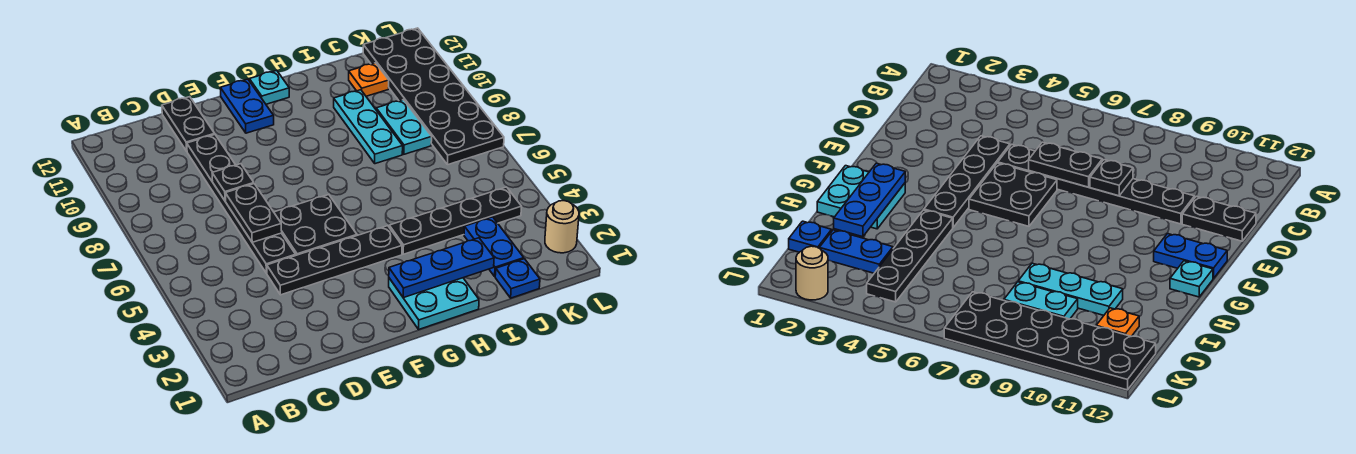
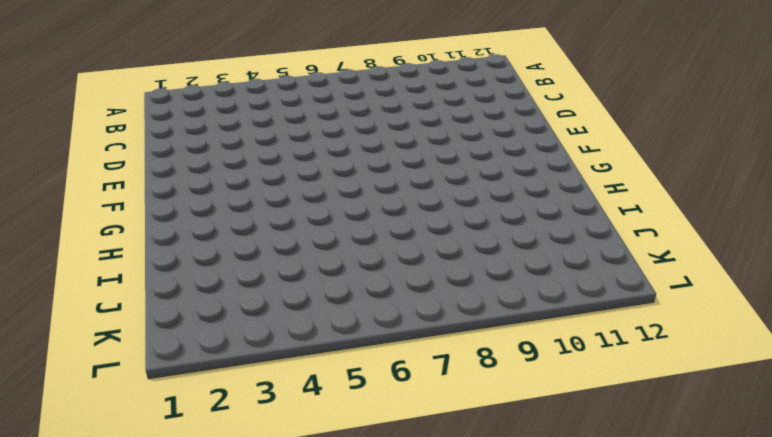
none -> black plate D4:G4 level 1
none -> black plate D5:D10 level 1
none -> black plate D11:D12 level 1

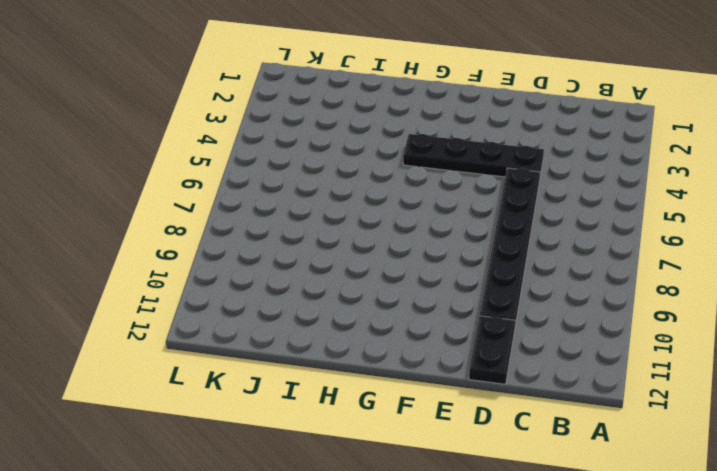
none -> black plate E5:F6 level 1
none -> blue plate F11:F12 level 1
none -> cyan plate G1:H2 level 1

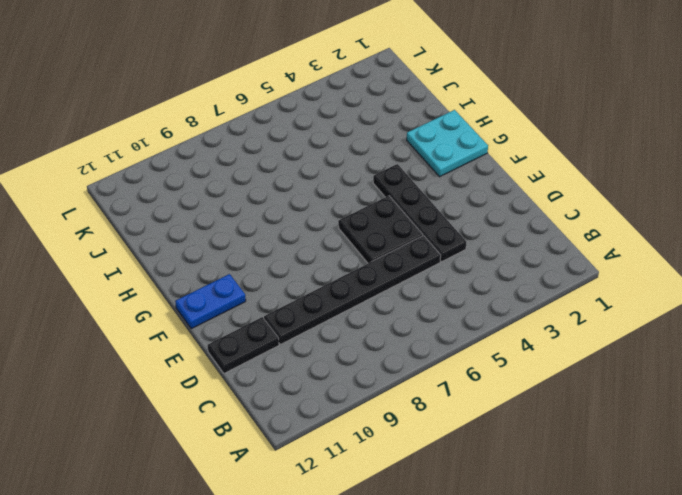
none -> cyan plate G12 level 1
none -> black plate H4:K4 level 1
none -> cyan plate I8:I10 level 1

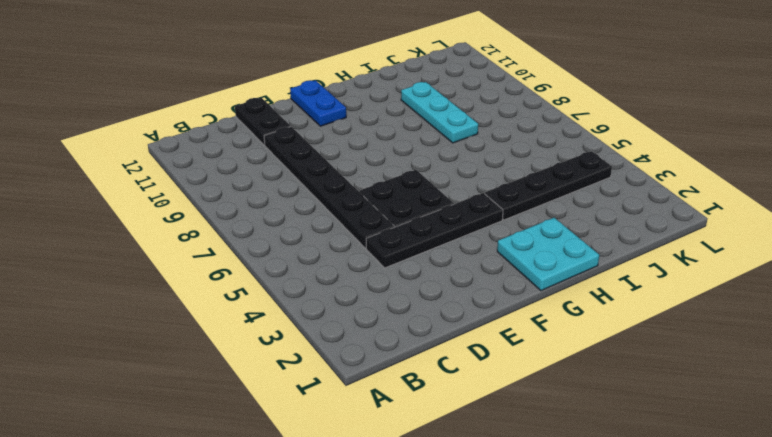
none -> cyan plate G12 level 1
none -> blue plate J1 level 1
none -> blue plate J2:J3 level 1

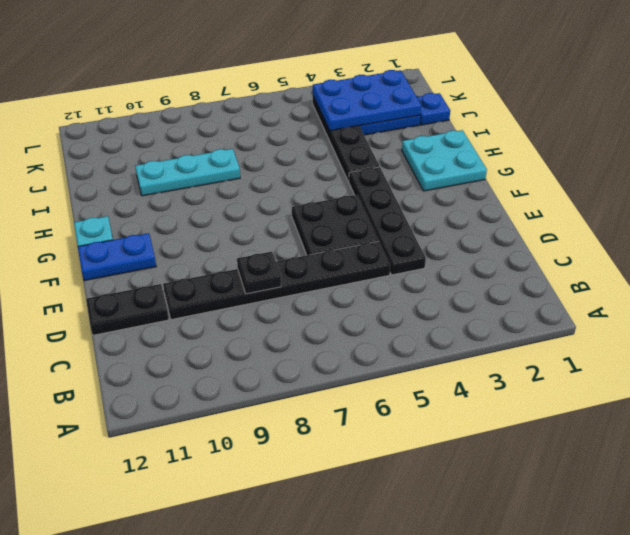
blue plate J2:K4 level 2 -> none
none -> cyan plate J8:J9 level 1
none -> orange plate J11 level 1
none -> black plate K7:L12 level 1

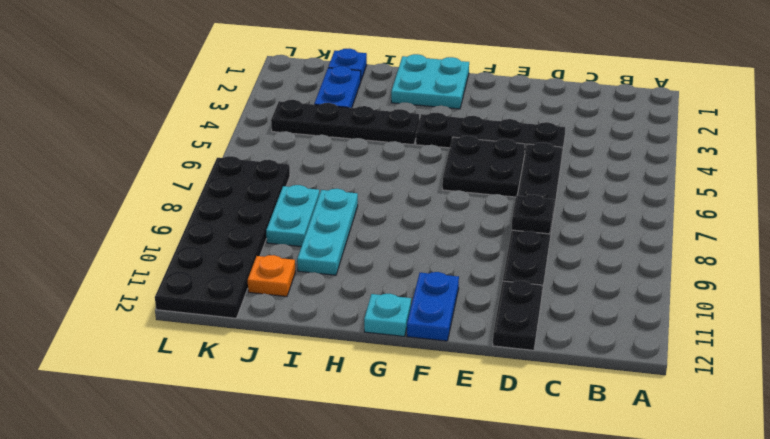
none -> tan round brick L2 level 1
none -> black plate D6:D7 level 2
none -> blue plate G2:I2 level 2

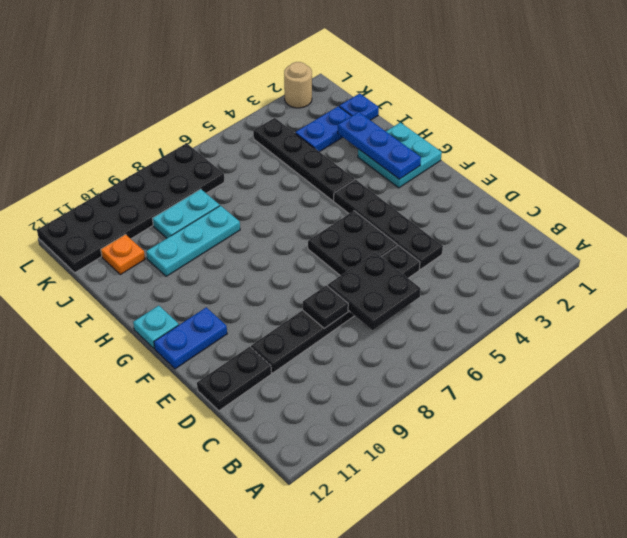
black plate C6:D7 level 2 -> black plate D6:D7 level 2

